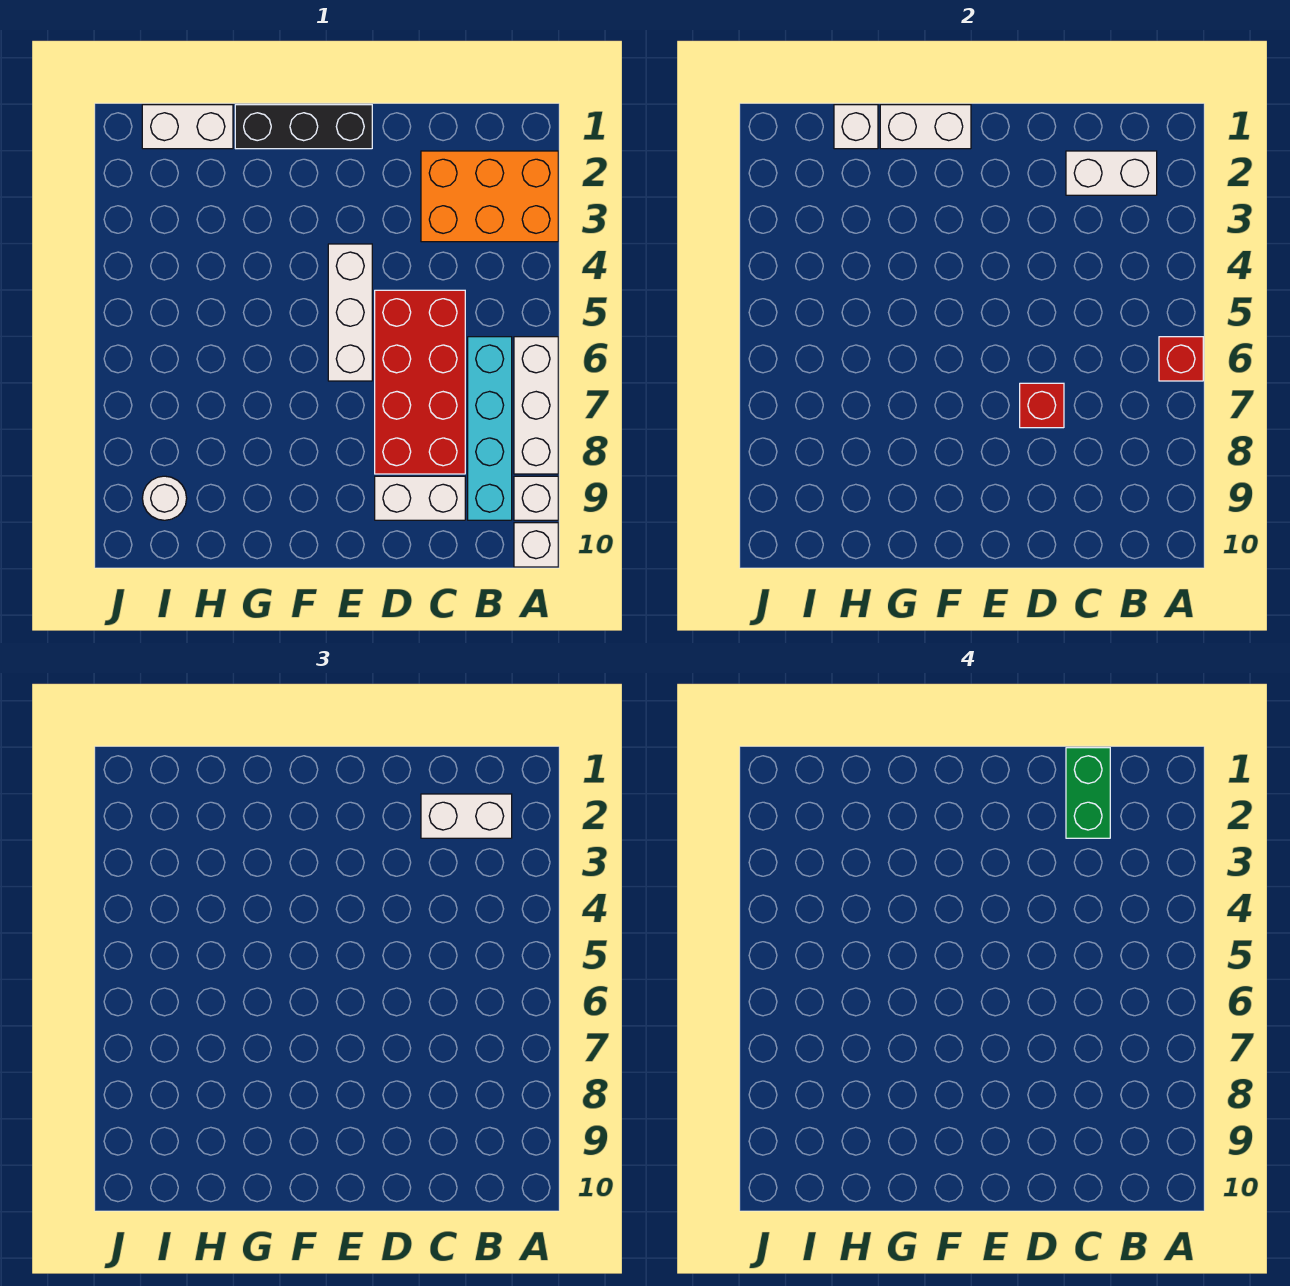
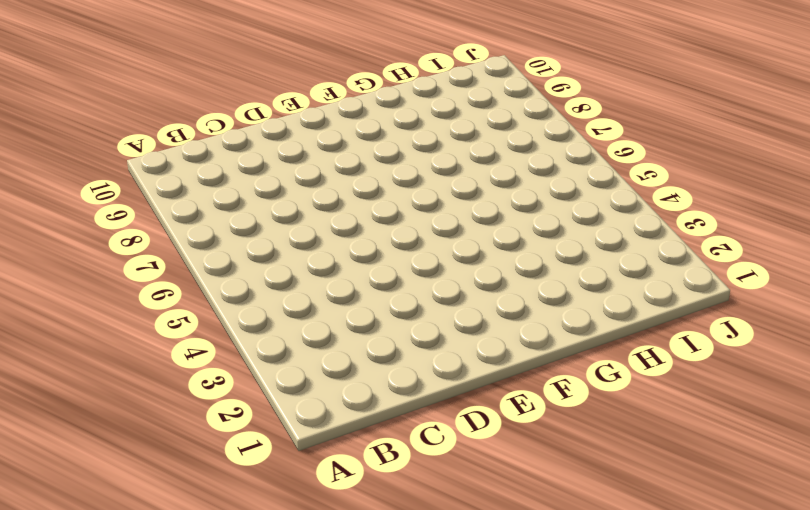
none -> orange brick A2:C3 level 1
none -> white brick A6:A8 level 1
none -> white brick A9 level 1

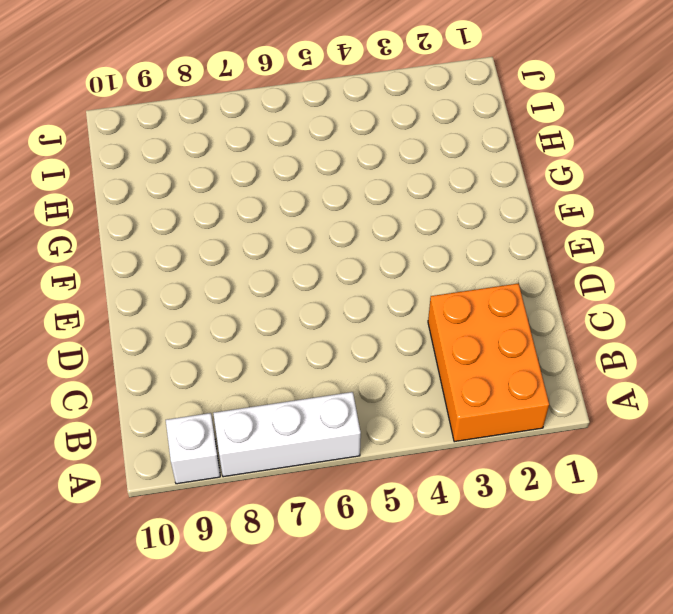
none -> white brick A10 level 1
none -> cyan brick B6:B9 level 1
none -> red brick C5:D8 level 1

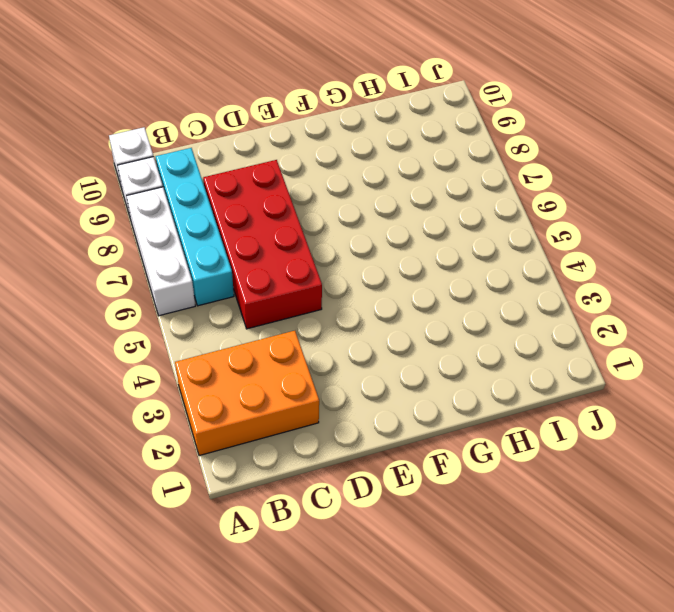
none -> white brick C9:D9 level 1
none -> black brick E1:G1 level 1
none -> white brick E4:E6 level 1

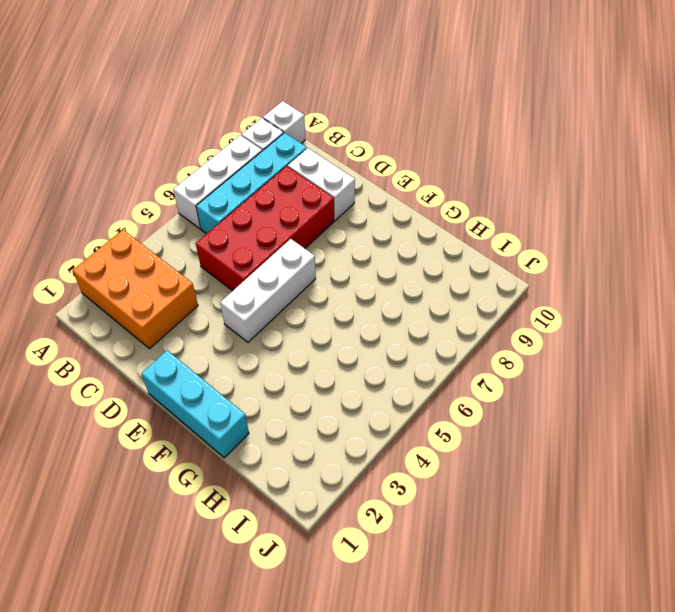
cyan brick E1:G1 level 1 -> black brick E1:G1 level 1
none -> white brick H1:I1 level 1
none -> white round brick I9 level 1
none -> red brick A6 level 2

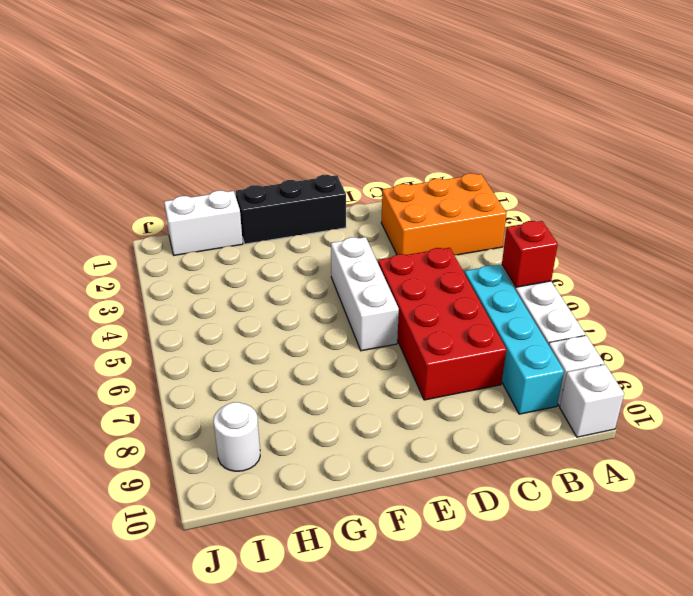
none -> white brick C9:D9 level 1
none -> white brick B2:C2 level 2
none -> red brick D7 level 2

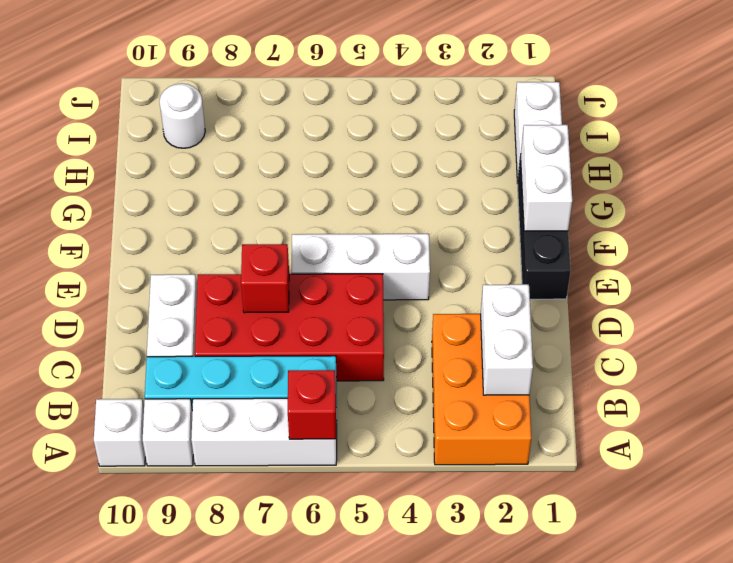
none -> white brick H1 level 2
none -> white brick B2:C2 level 3
none -> green brick C1:C2 level 4

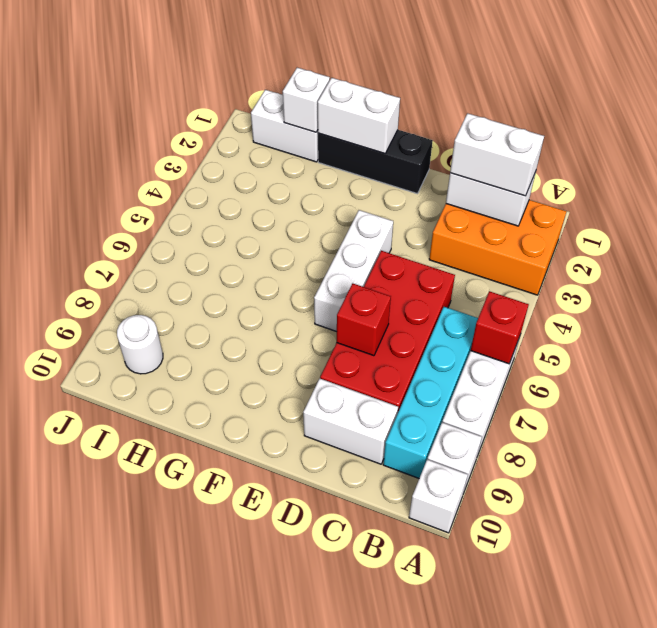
none -> green brick C1:C2 level 4

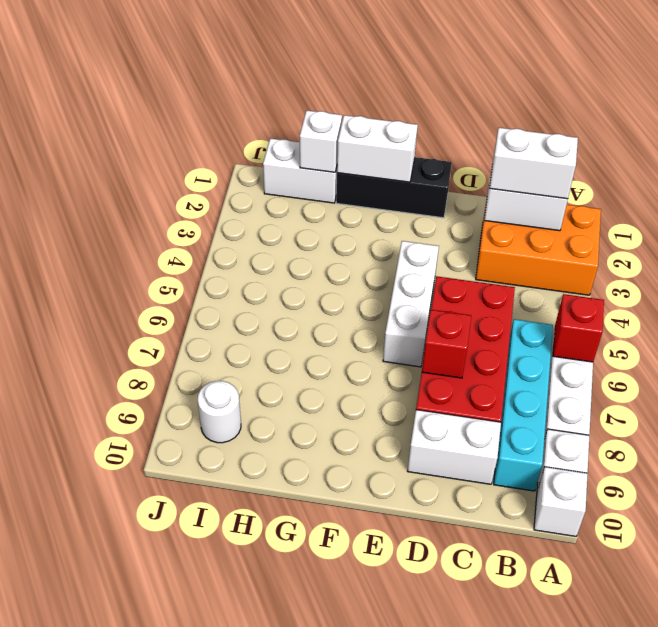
none -> green brick C1:C2 level 4

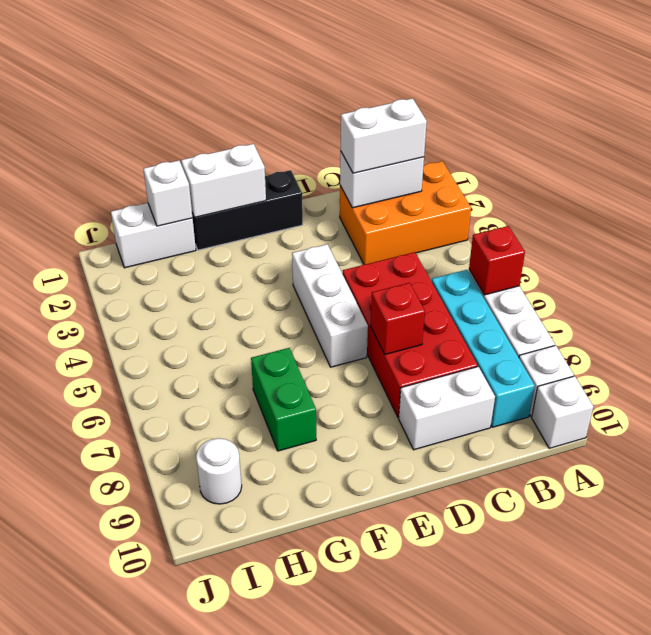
green brick G7:G8 level 1 -> green brick C1:C2 level 4

